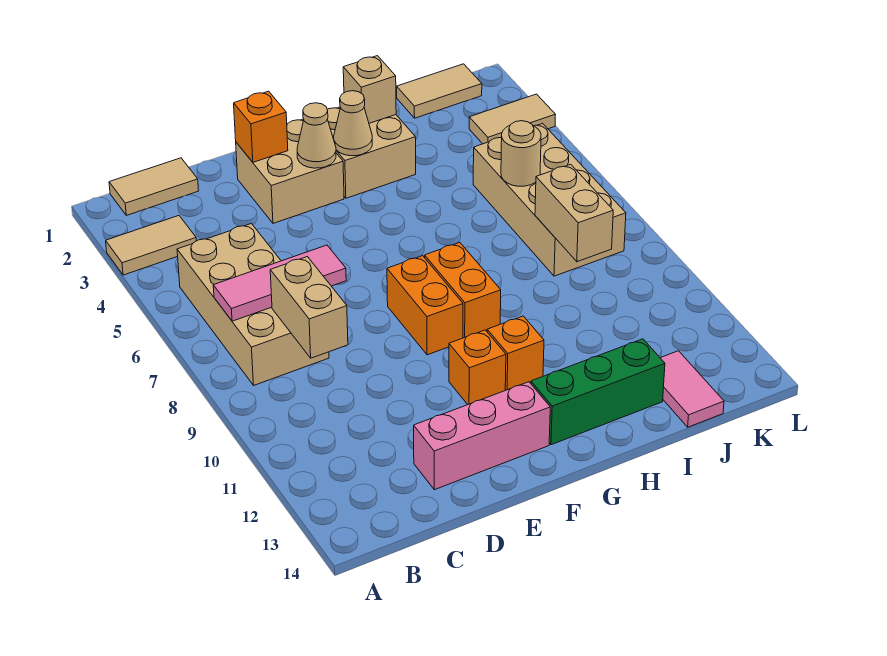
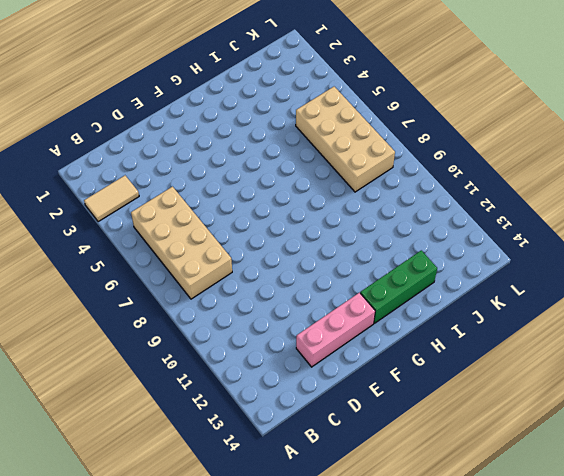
none -> tan tile B1:C1 level 1
none -> tan brick E2:F3 level 1
none -> orange brick F8:F9 level 1

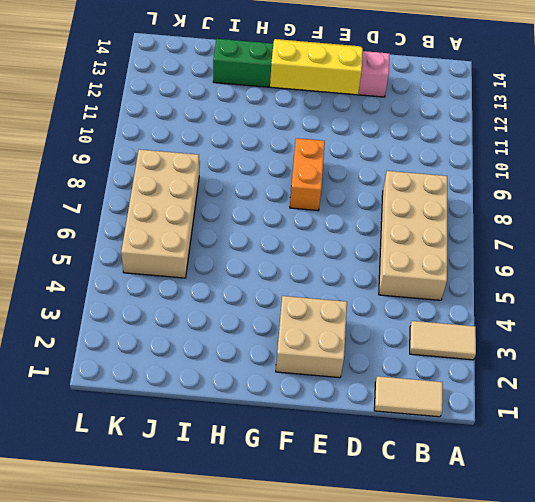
yellow slope E12:G13 level 2 top 12 -> none
none -> orange brick F11 level 1
none -> tan brick G2:H3 level 1
none -> orange brick G8:G9 level 1

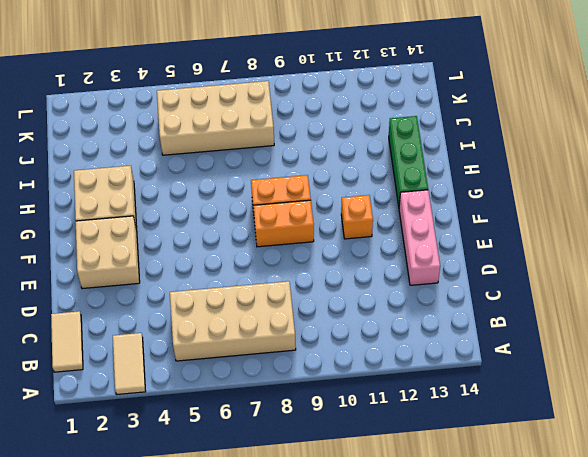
none -> orange brick G11 level 1
none -> tan tile J1:K1 level 1
none -> pink tile J13:J14 level 1

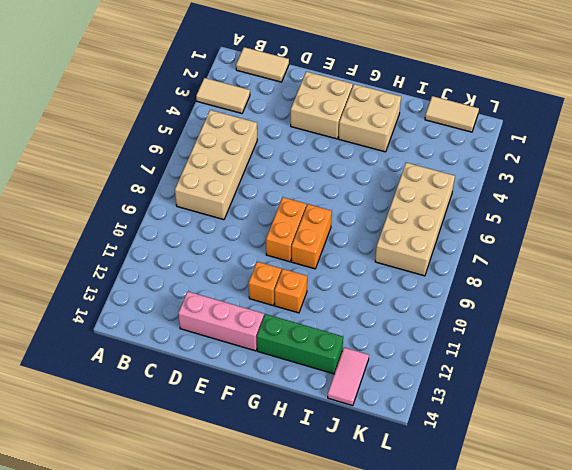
none -> tan tile K3:L3 level 1
none -> pink tile B7:D7 level 2
none -> tan brick C8:C9 level 2

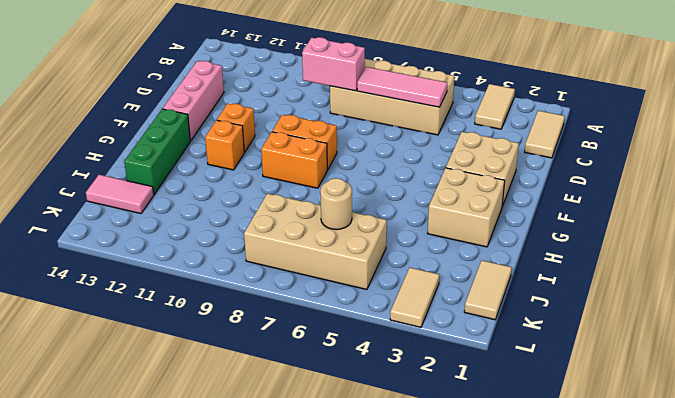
pink tile C5:C7 level 2 -> pink tile B7:D7 level 2
pink brick C8:C9 level 2 -> tan brick C8:C9 level 2
none -> orange brick E2 level 2
none -> tan cone F3 level 2
none -> tan cone G3 level 2

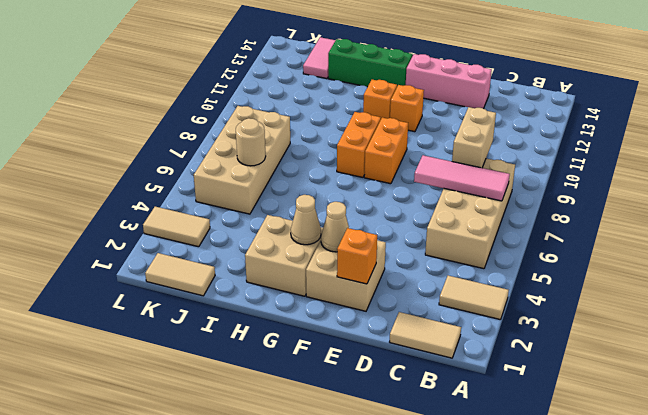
none -> tan brick H2 level 2
none -> tan brick J8:J9 level 2

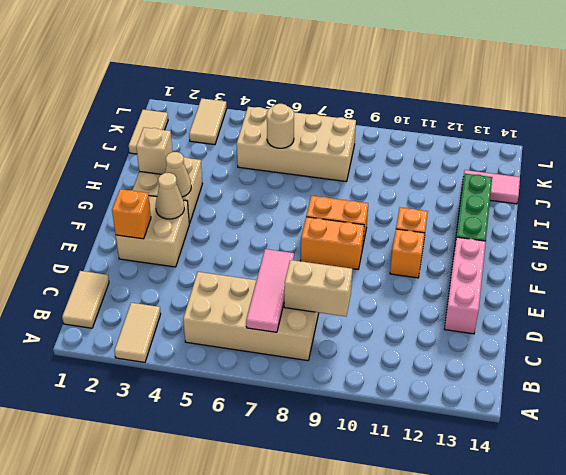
none -> tan brick J8:J9 level 2

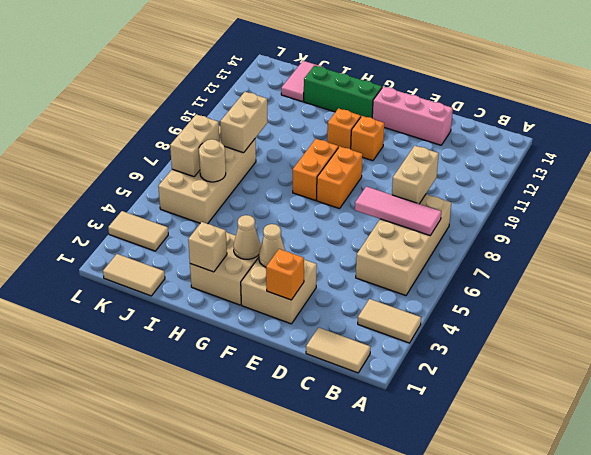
tan brick K6:K7 level 2 -> none

